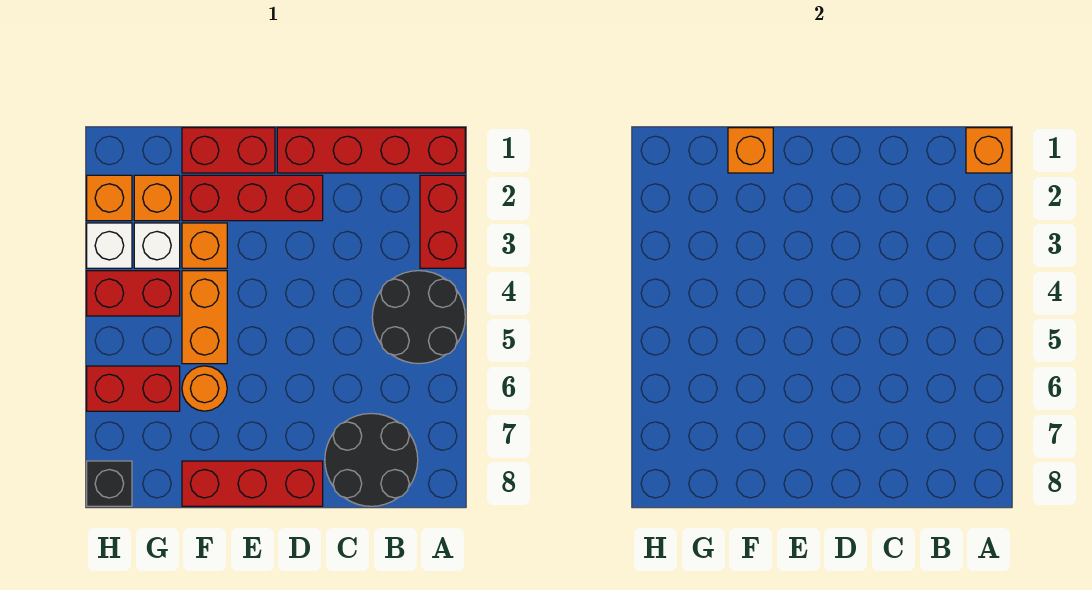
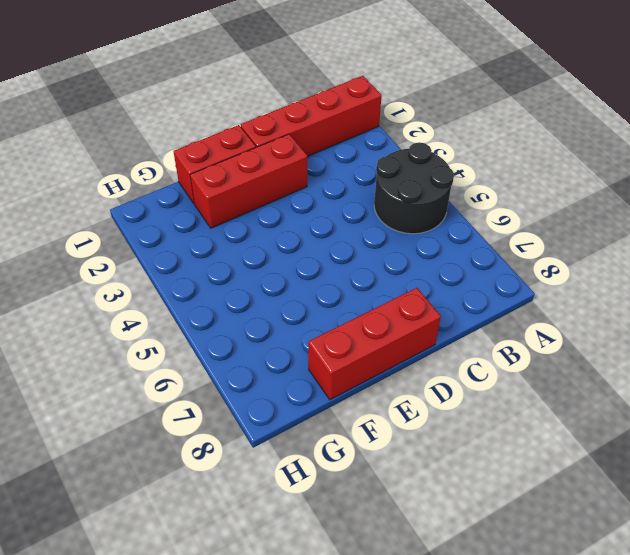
none -> red brick A2:A3 level 1
none -> black round brick B7:C8 level 1
none -> orange brick F3 level 1

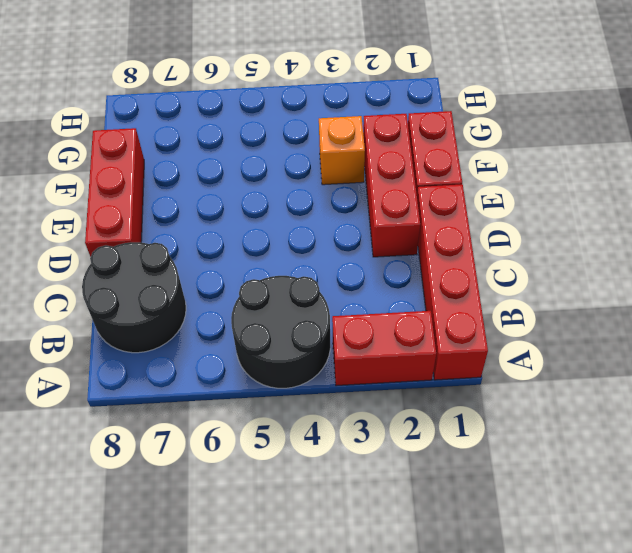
none -> orange brick F4:F5 level 1
none -> orange round brick F6 level 1
none -> orange brick G2 level 1

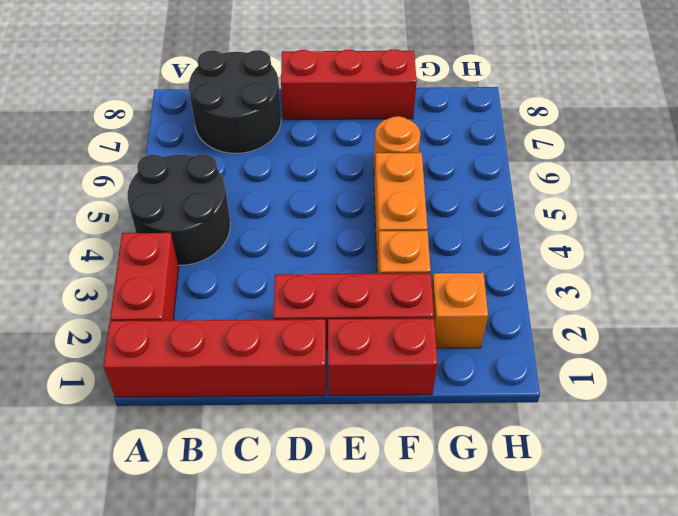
none -> white brick G3 level 1
none -> red brick G4:H4 level 1
none -> red brick G6:H6 level 1

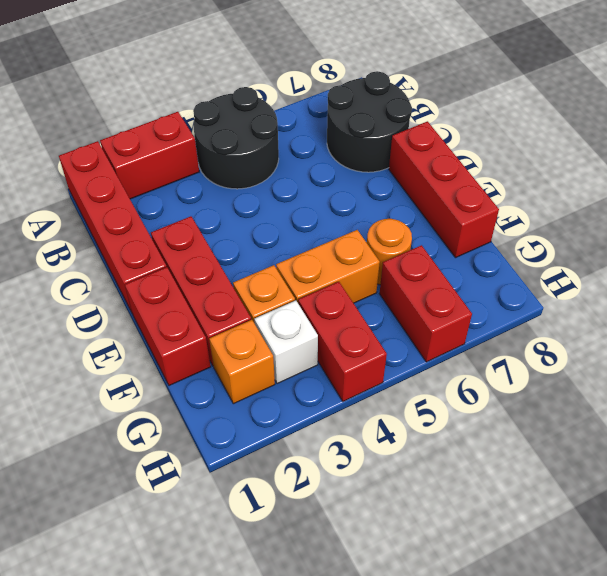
none -> orange brick H2 level 1
none -> white brick H3 level 1
none -> black brick H8 level 1

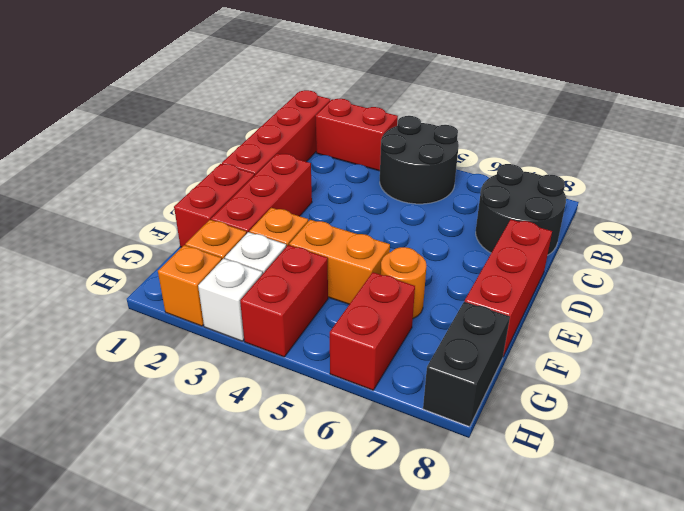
black brick G8:H8 level 1 -> black brick H8 level 1
none -> orange brick A1 level 2
none -> orange brick F1 level 2

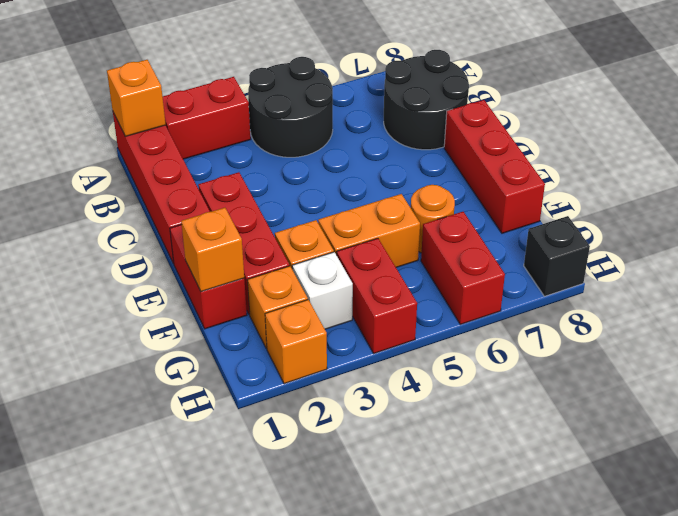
none -> white brick H3 level 1

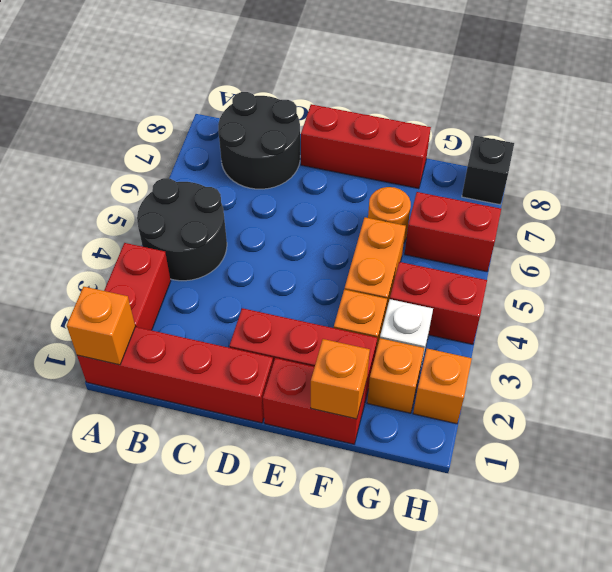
none -> white brick H3 level 1

